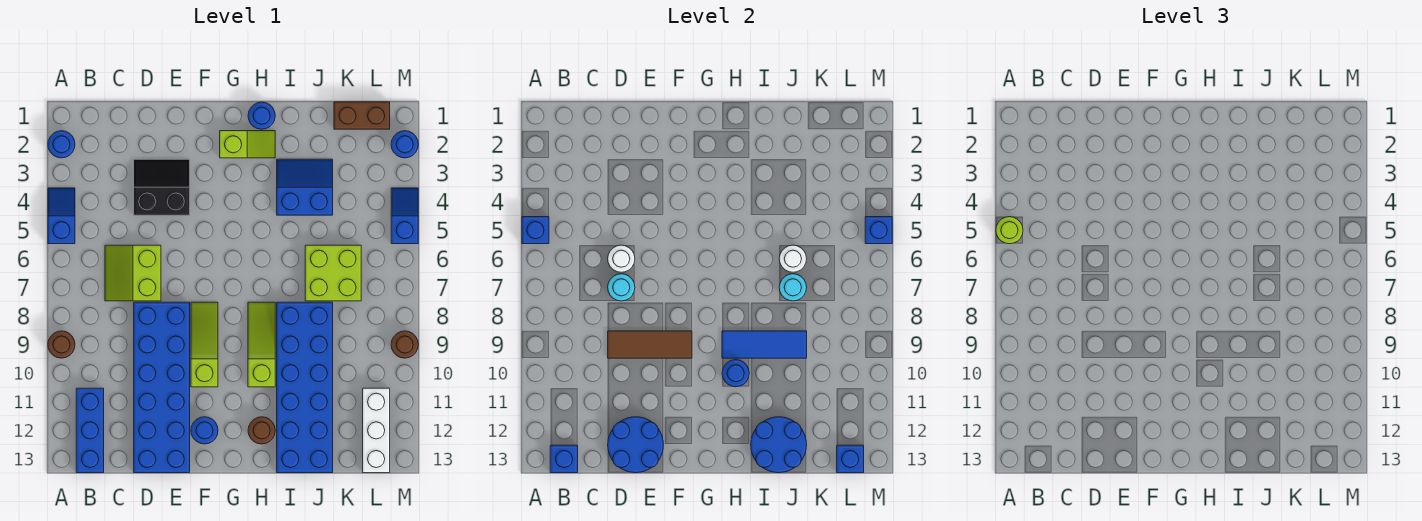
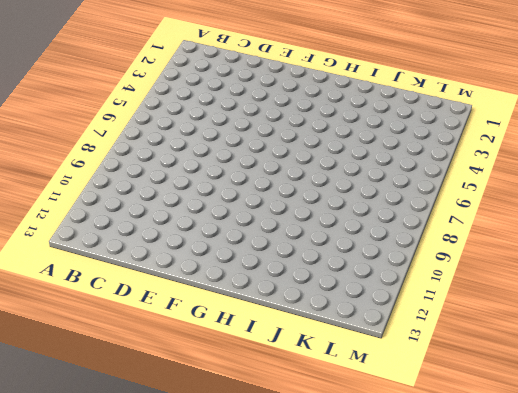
none -> blue round brick A2 level 1
none -> blue slope A4:A5 level 1 top 5
none -> brown round brick A9 level 1
none -> blue brick B11:B13 level 1

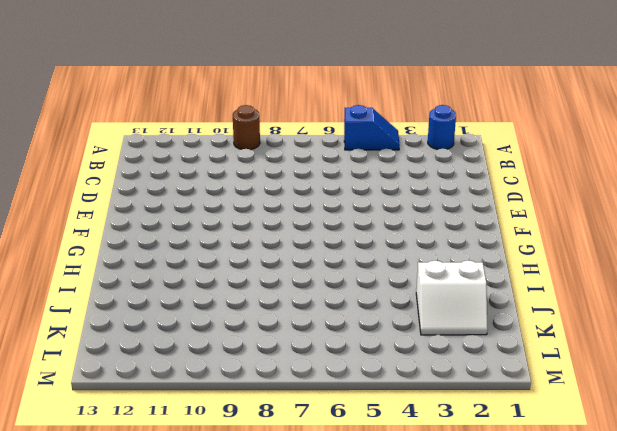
white slope J2:K3 level 1 top J -> blue slope I3:J4 level 1 top 4
none -> blue brick B11:B13 level 1
none -> lime slope C6:D7 level 1 top D
none -> black slope D3:E4 level 1 top 4
none -> blue brick D8:E13 level 1

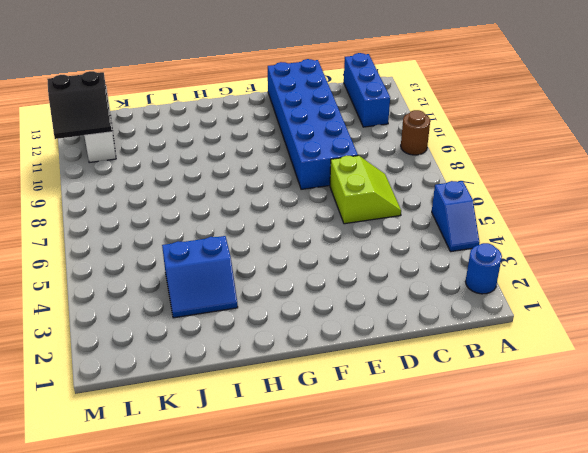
black slope L11:M12 level 2 top 12 -> black slope D3:E4 level 1 top 4
none -> lime slope F8:F10 level 1 top 10
none -> blue round brick F12 level 1
none -> lime slope G2:H2 level 1 top G
none -> blue round brick H1 level 1

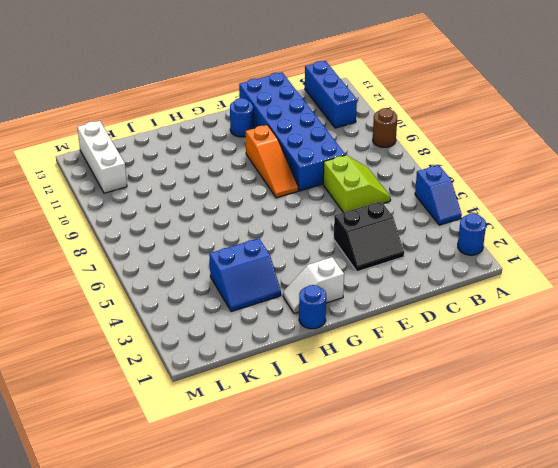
orange slope F8:F10 level 1 top 10 -> lime slope F8:F10 level 1 top 10
white slope G2:H2 level 1 top G -> lime slope G2:H2 level 1 top G
none -> lime slope H8:H10 level 1 top 10
none -> brown round brick H12 level 1
none -> blue brick I8:J13 level 1
none -> lime brick J6:K7 level 1

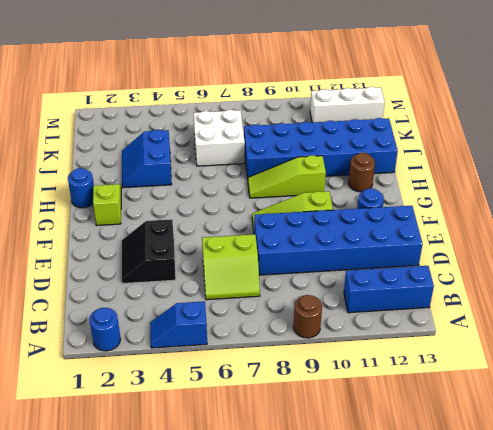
white brick J6:K7 level 1 -> lime brick J6:K7 level 1
none -> brown brick K1:L1 level 1
none -> blue round brick M2 level 1
none -> blue slope M4:M5 level 1 top 5
none -> brown round brick M9 level 1

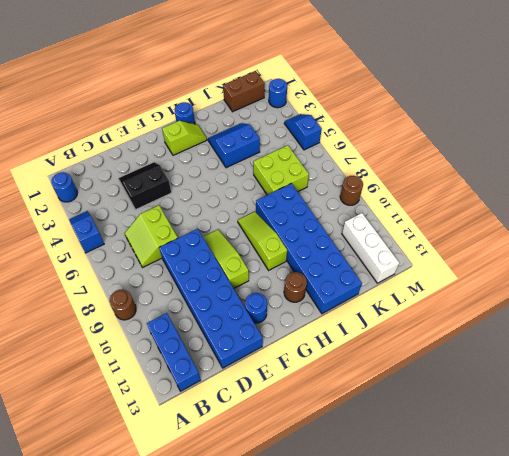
none -> blue brick A5 level 2
none -> blue brick B13 level 2
none -> white round brick D6 level 2
none -> cyan round brick D7 level 2

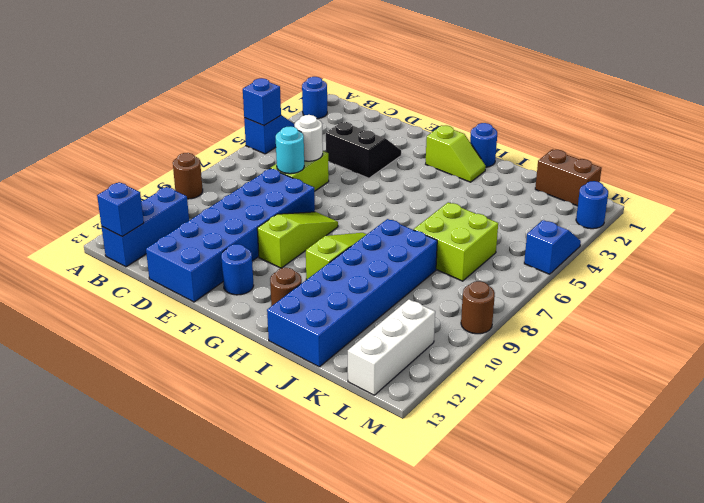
none -> blue slope I3:J4 level 1 top 4
none -> brown tile D9:F9 level 2
none -> blue round brick D12:E13 level 2
none -> blue tile H9:J9 level 2

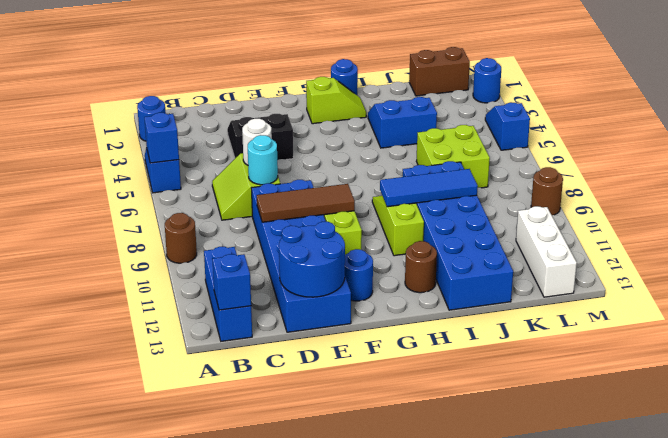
none -> blue round brick H10 level 2
none -> blue round brick I12:J13 level 2
none -> white round brick J6 level 2
none -> cyan round brick J7 level 2

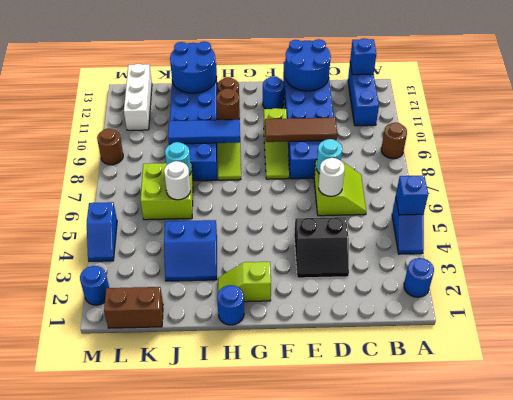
brown round brick H10 level 2 -> blue round brick H10 level 2
none -> blue brick L13 level 2
none -> blue brick M5 level 2
none -> lime round brick A5 level 3

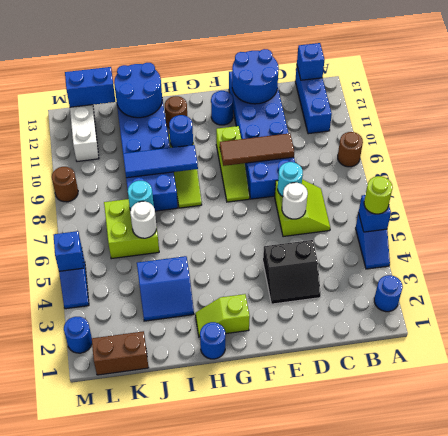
blue brick K13:L13 level 2 -> blue brick L13 level 2

